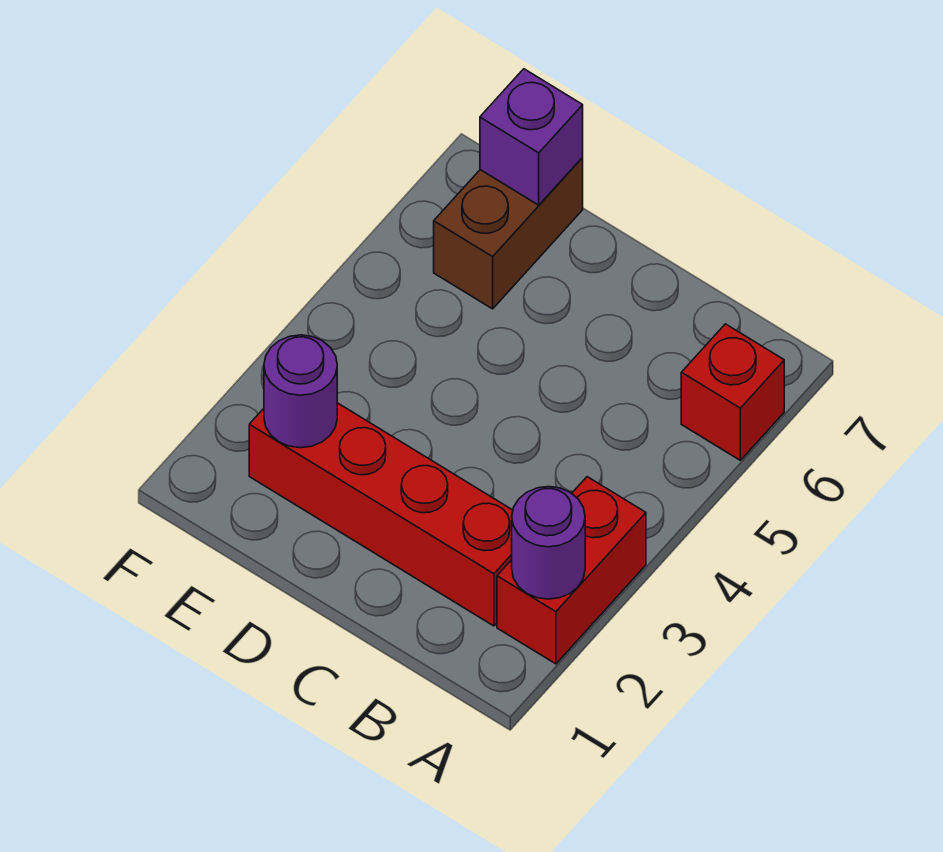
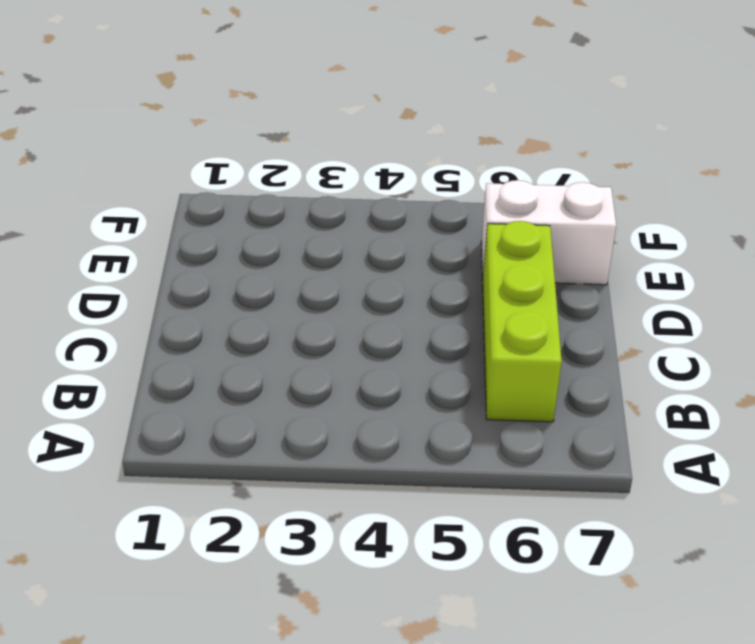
lime brick B6:D6 level 1 -> none
white brick E6:E7 level 1 -> brown brick E6:E7 level 1
none -> red brick A2:A3 level 1
none -> red brick A6 level 1

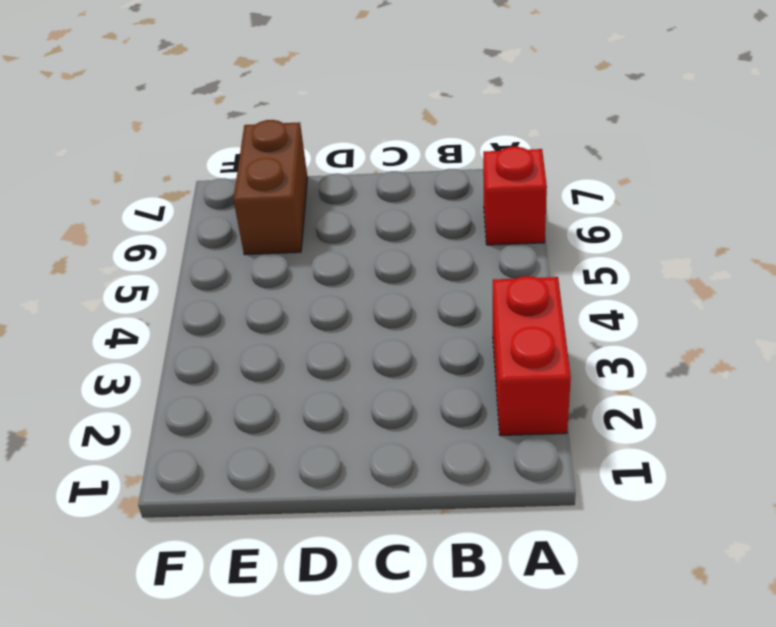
none -> red brick B2:E2 level 1
none -> purple round brick A2 level 2

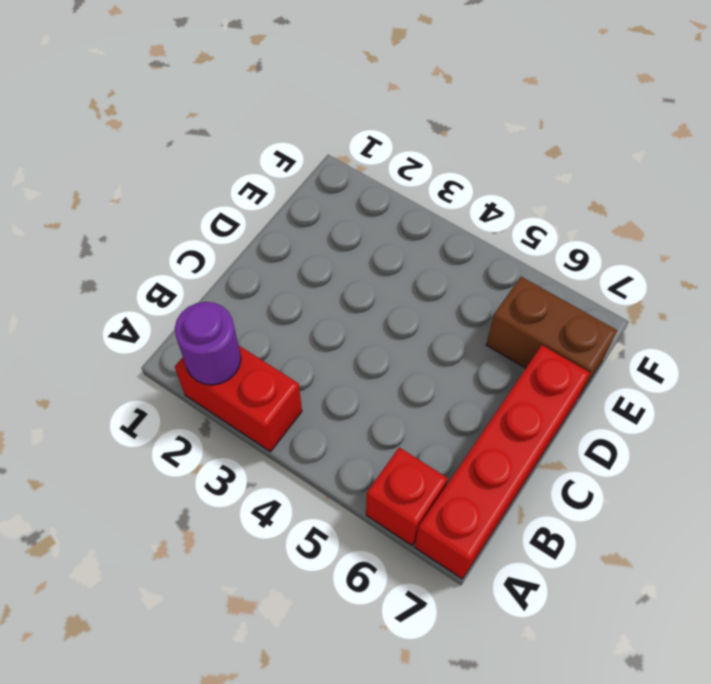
red brick A7:D7 level 1 -> red brick B2:E2 level 1
none -> purple round brick E2 level 2
none -> purple brick E7 level 2

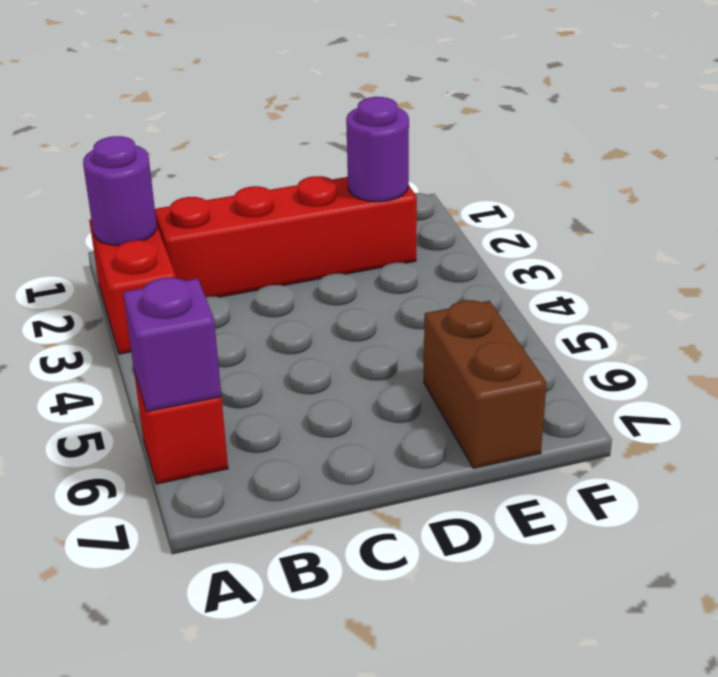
purple brick A6 level 2 -> purple brick E7 level 2

